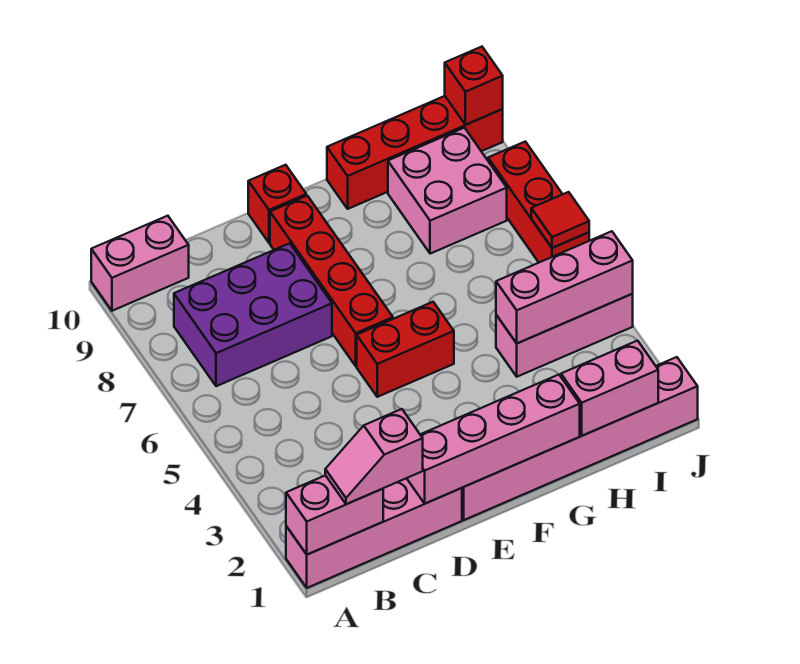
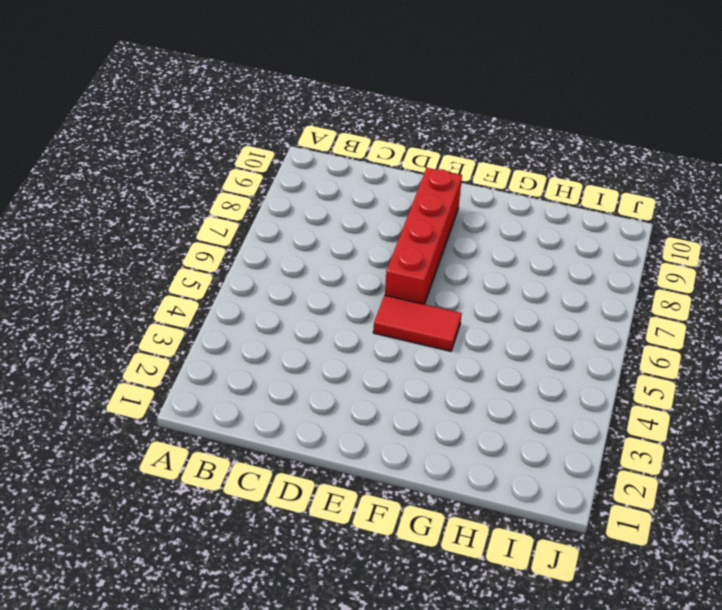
red tile E5:F5 level 1 -> red brick E5:F5 level 1
none -> pink brick A1:D1 level 1
none -> pink brick A10:B10 level 1
none -> purple brick B7:D8 level 1

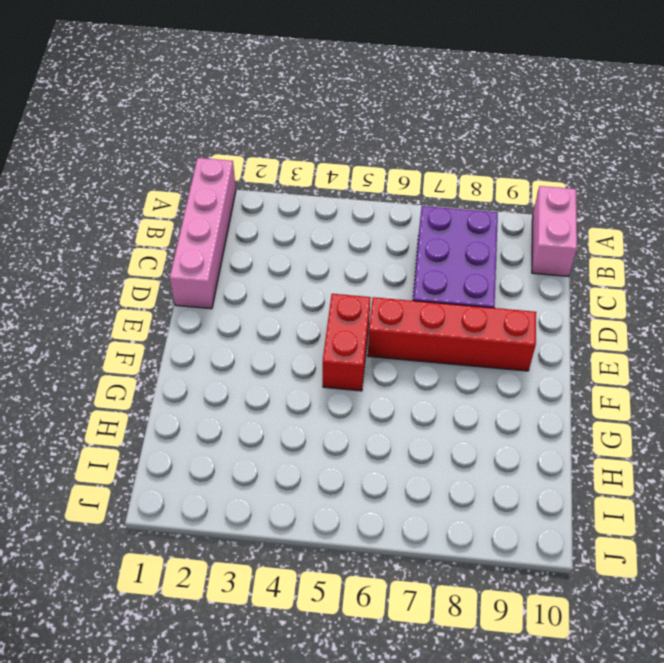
none -> pink brick E1:J1 level 1
none -> red brick E10 level 1
none -> red brick G10:J10 level 1

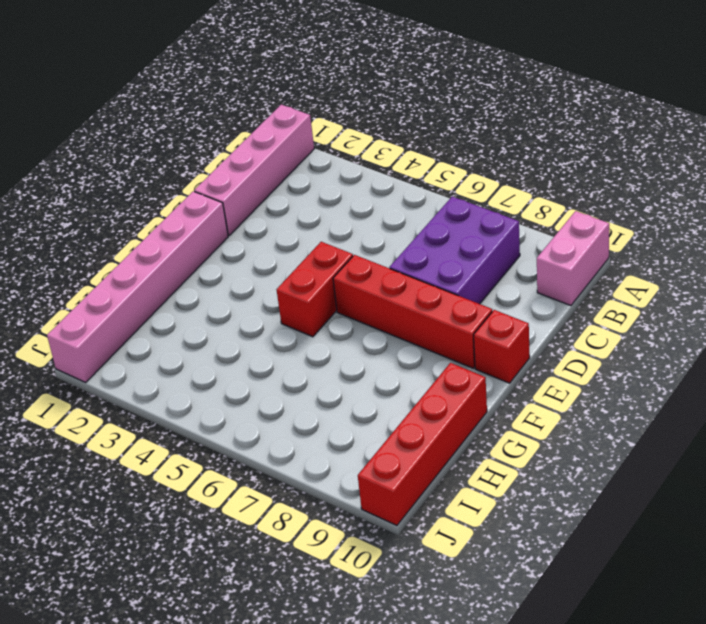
none -> pink brick H4:J4 level 1
none -> pink brick H8:I9 level 1
none -> red brick J6:J8 level 1

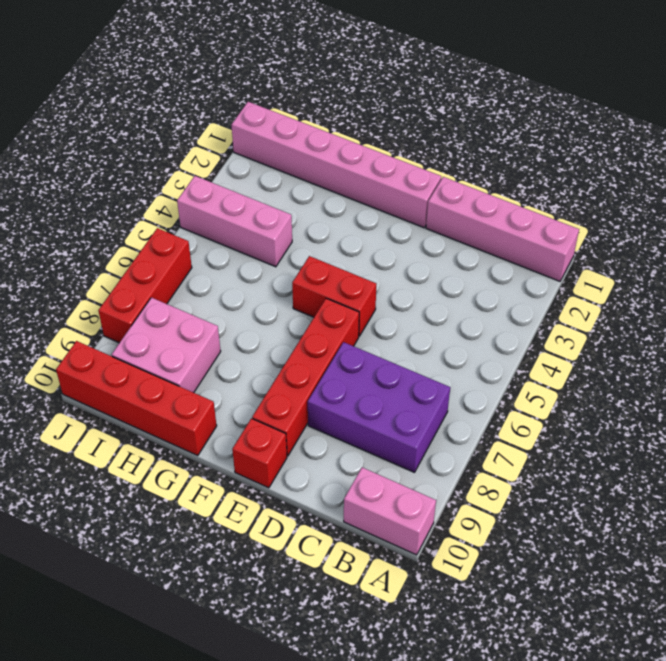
none -> pink brick A1:B1 level 2
none -> pink brick D1:G1 level 2
none -> pink brick H1:I1 level 2

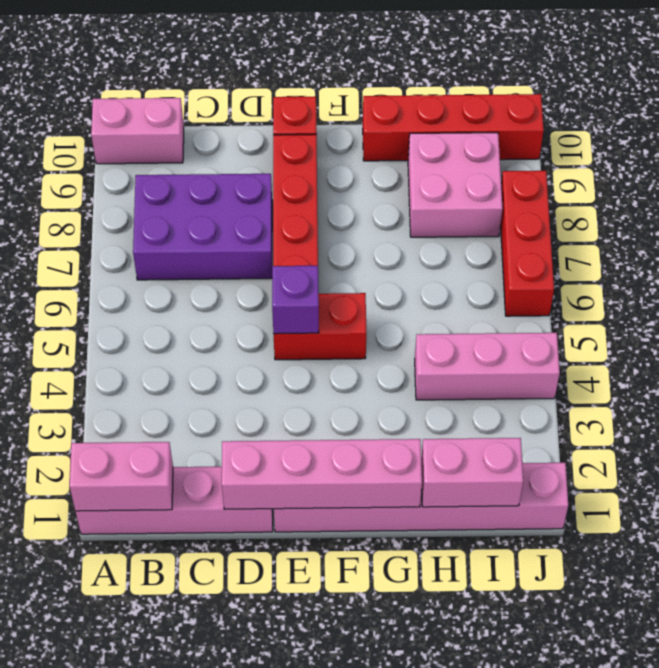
purple brick E5 level 2 -> none
none -> pink brick H4:J4 level 2
none -> red tile J6 level 2
none -> red brick J10 level 2

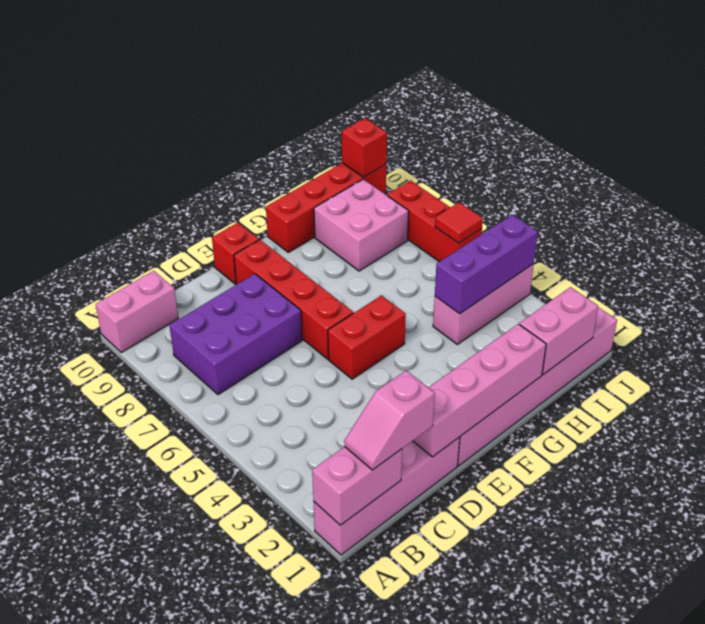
purple brick H4:J4 level 2 -> pink brick H4:J4 level 2

